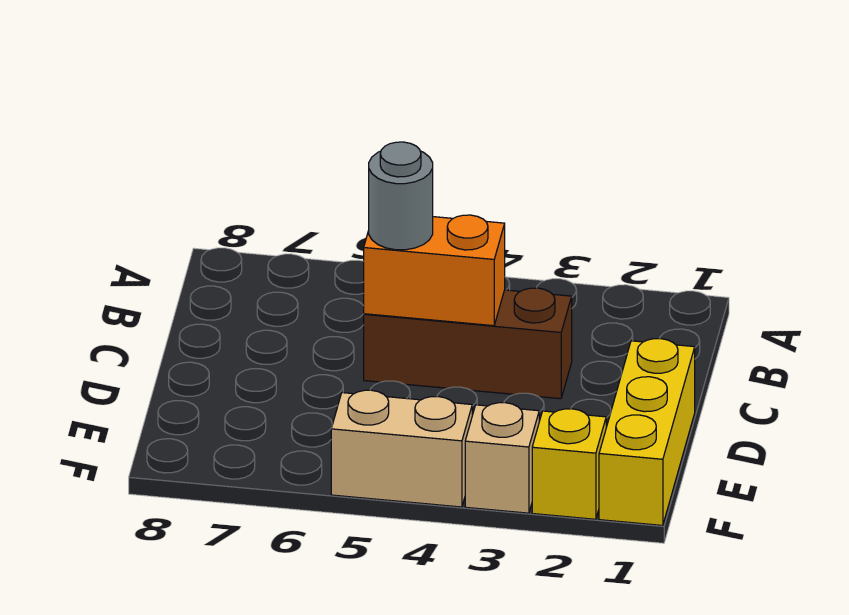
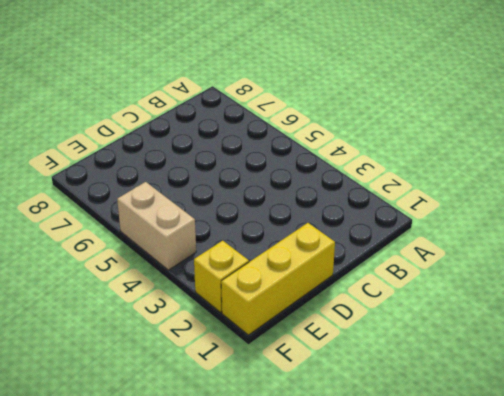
none -> brown brick C3:C5 level 1
none -> tan brick F3 level 1

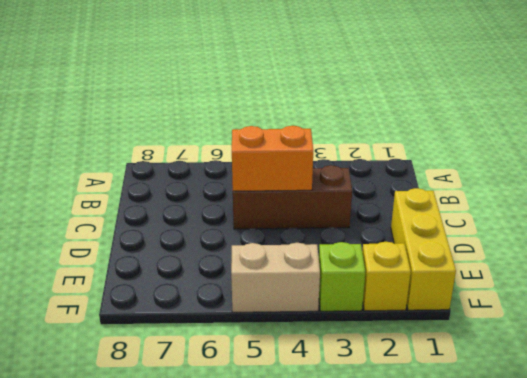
lime brick F3 level 1 -> tan brick F3 level 1
none -> grey round brick C5 level 3

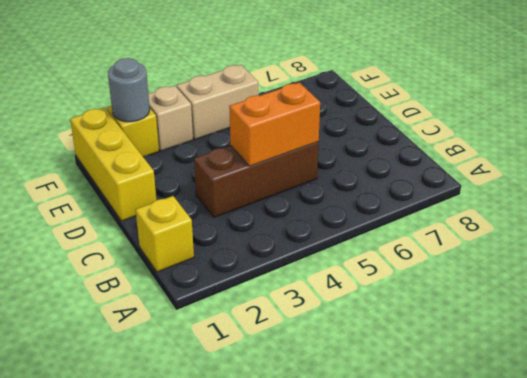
yellow brick B1 level 1 -> none
grey round brick F2 level 2 -> grey round brick C5 level 3

